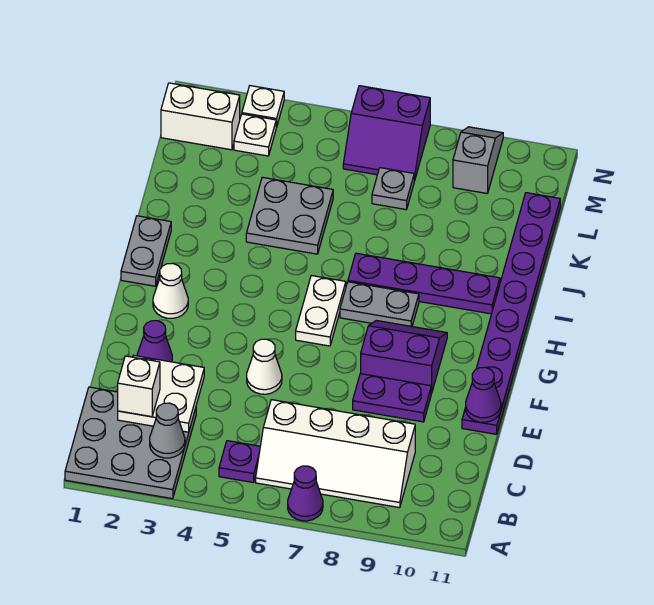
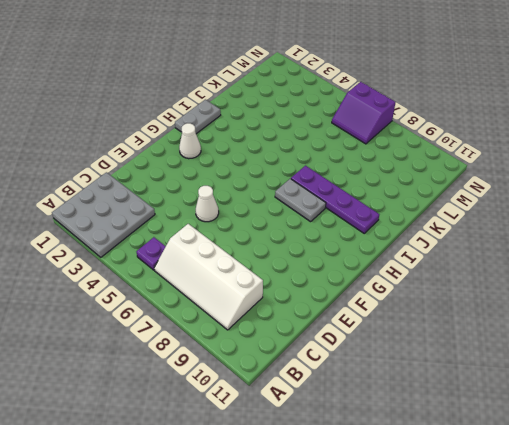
none -> purple cone A7 level 1
none -> purple cone E2 level 1
none -> purple plate E8:E9 level 1

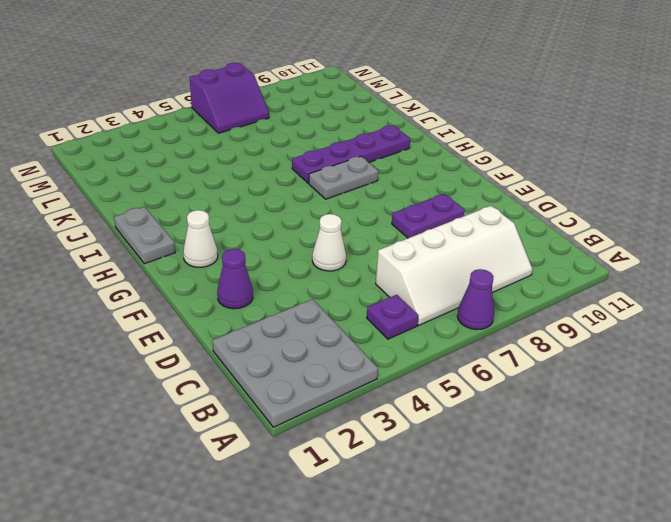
none -> purple plate E11:L11 level 1
none -> purple slope F8:G9 level 1 top F
none -> white plate G6:H6 level 1

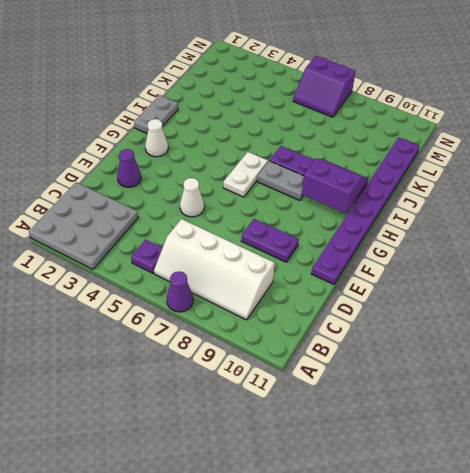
purple slope H9:I10 level 2 top H -> purple slope F8:G9 level 1 top F
none -> grey plate J4:K5 level 1
none -> grey plate L7 level 1
none -> white brick M1:M2 level 1

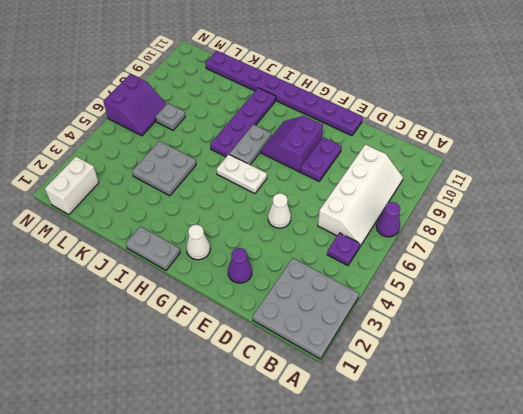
none -> white plate M3 level 1
none -> grey slope M9:N9 level 1 top M
none -> white plate N3 level 1

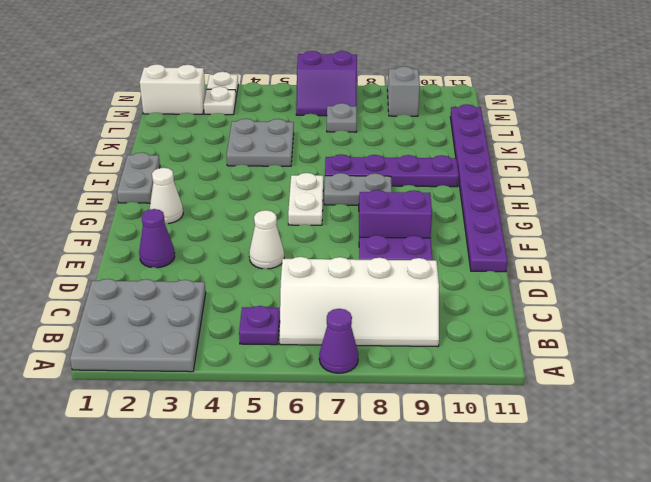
none -> grey cone B3 level 2
none -> white plate C2:D3 level 2
none -> purple cone E11 level 2

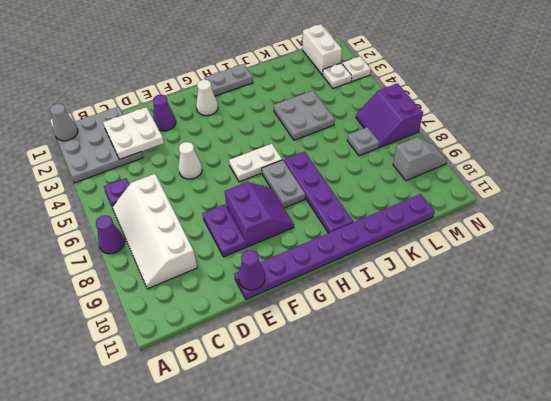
grey cone A1 level 2 -> grey cone B3 level 2
none -> white brick C2 level 3

